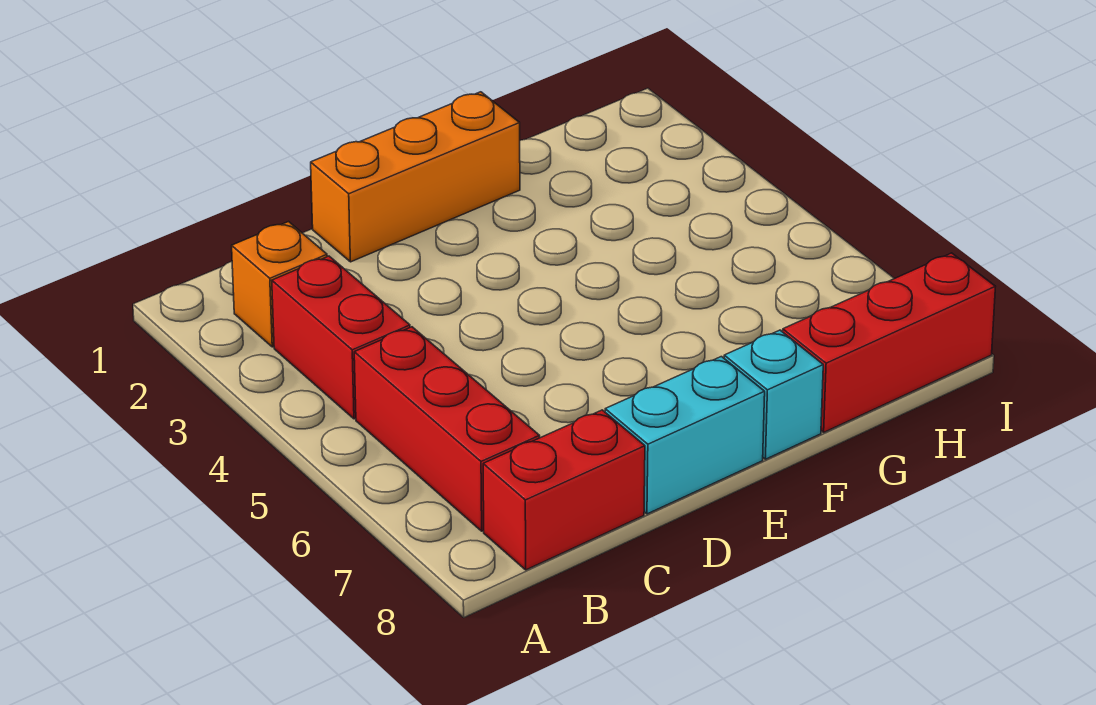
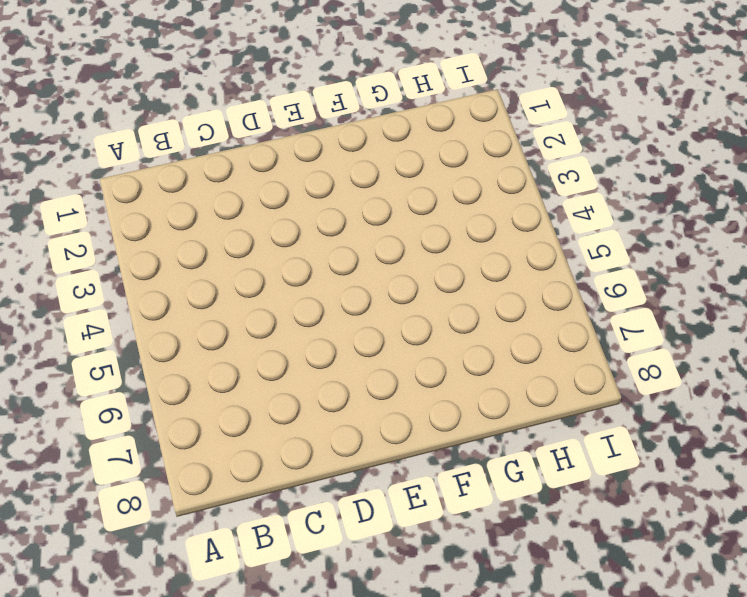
none -> orange brick B2 level 1
none -> red brick B3:B4 level 1

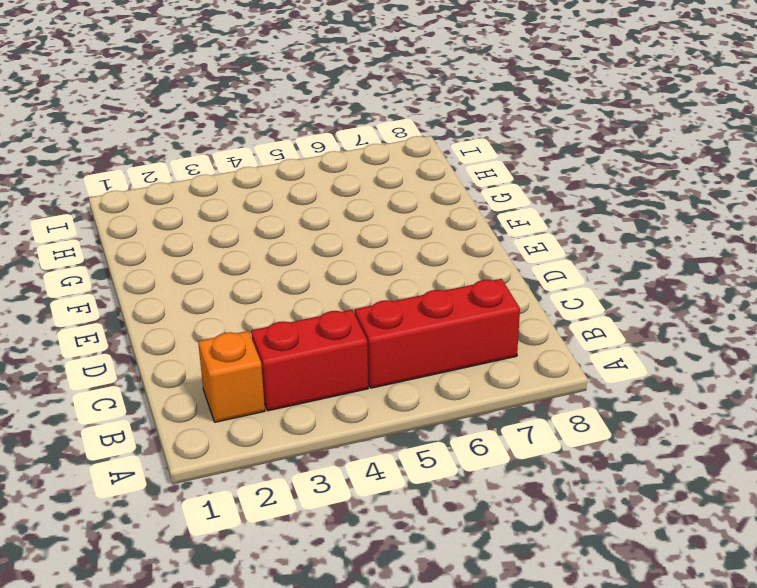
none -> red brick B8:C8 level 1
none -> orange brick D1:F1 level 1

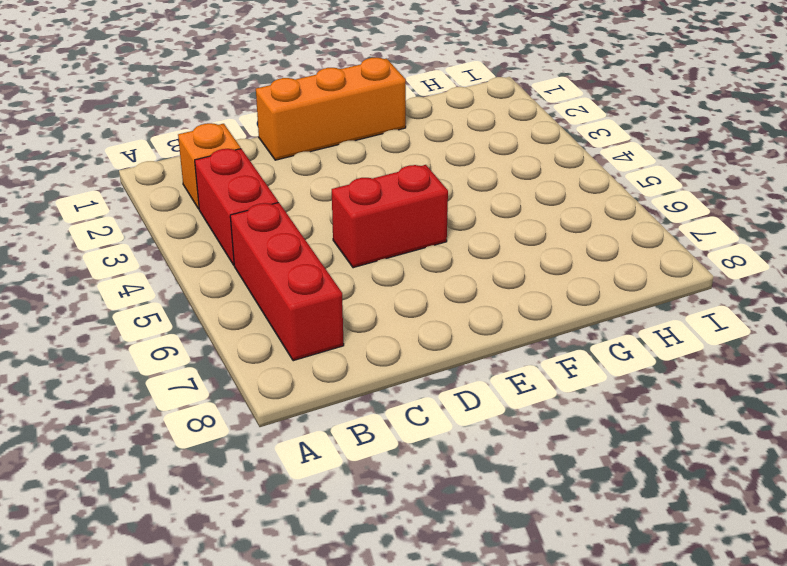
red brick D5:E5 level 1 -> red brick B8:C8 level 1
none -> cyan brick D8:E8 level 1
none -> cyan brick F8 level 1

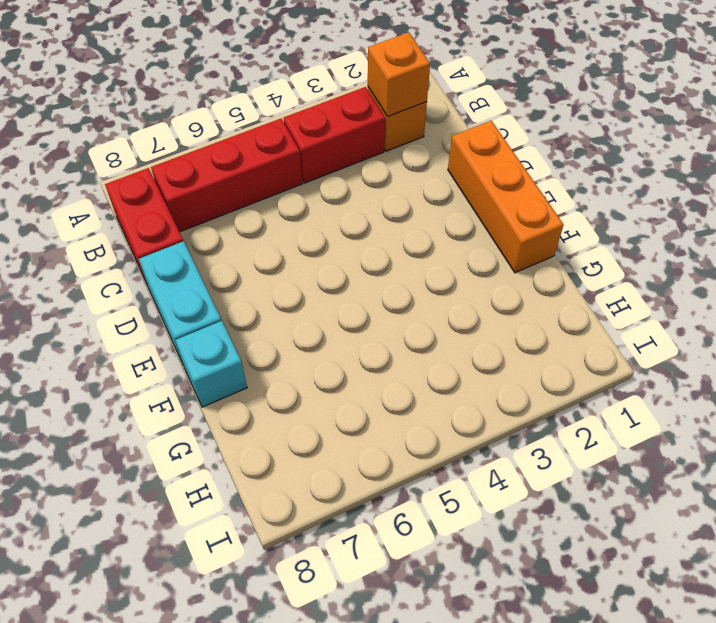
orange brick B2 level 2 -> none
none -> red brick G8:I8 level 1

